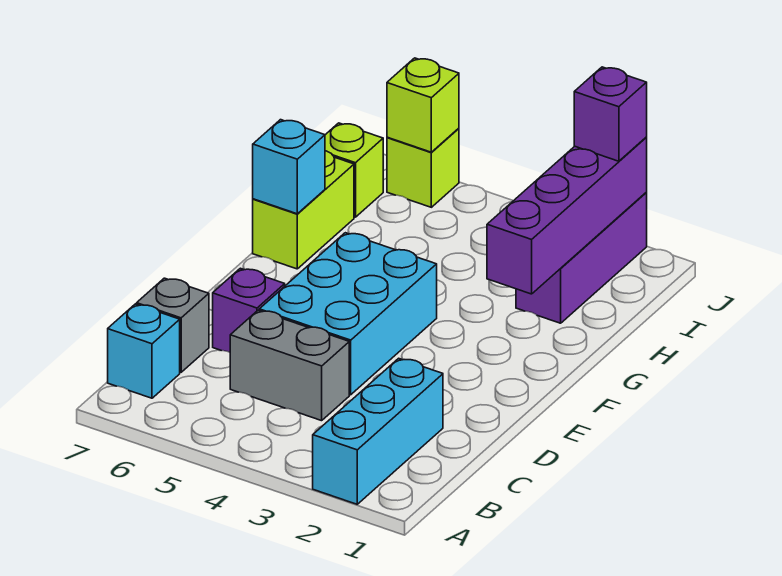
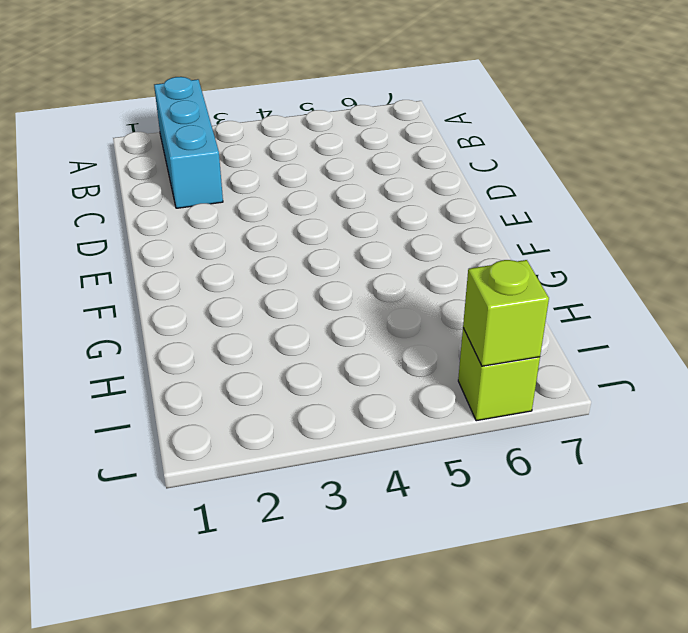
none -> cyan brick B7 level 1
none -> grey brick C4:C5 level 1
none -> grey brick C7 level 1

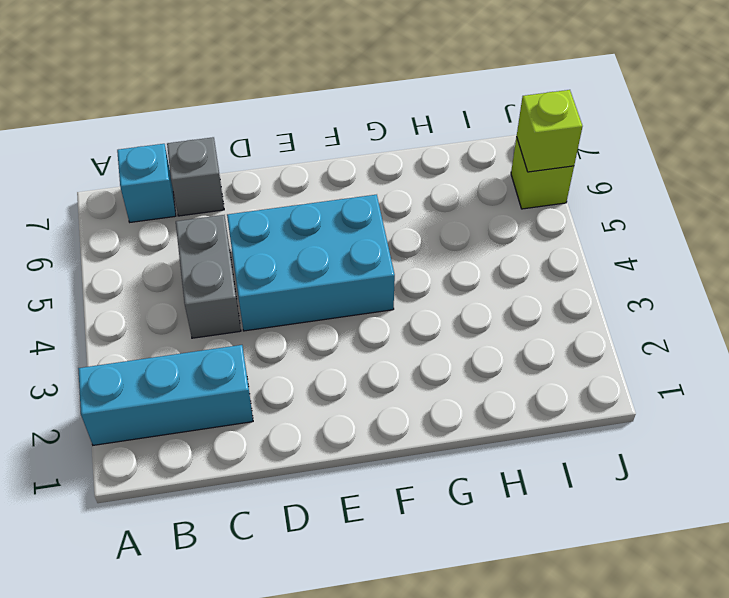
none -> purple brick D6 level 1
none -> lime brick G7:H7 level 1
none -> purple brick H2:J2 level 1

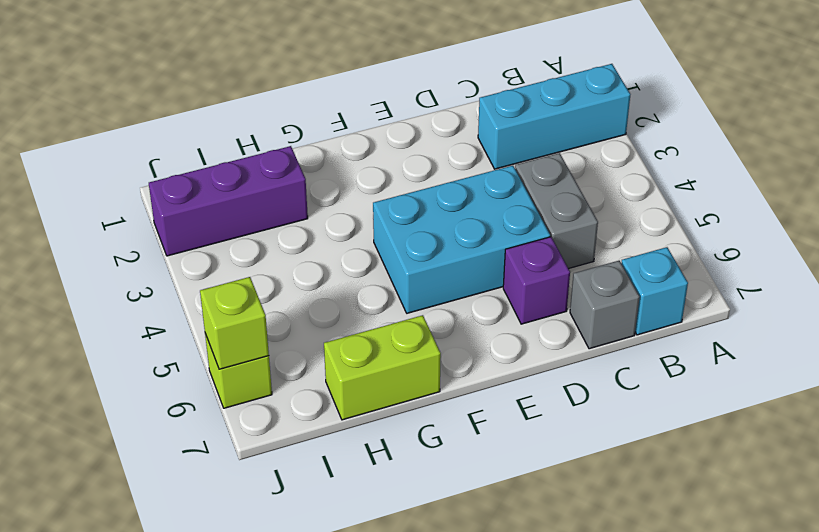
none -> lime brick I7 level 1
none -> purple brick G2:J2 level 2
none -> cyan brick G7 level 2

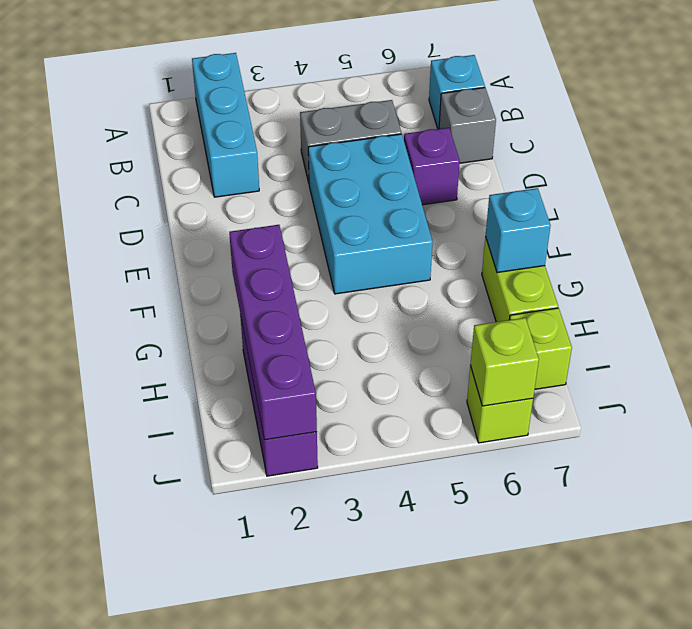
none -> purple brick J2 level 3

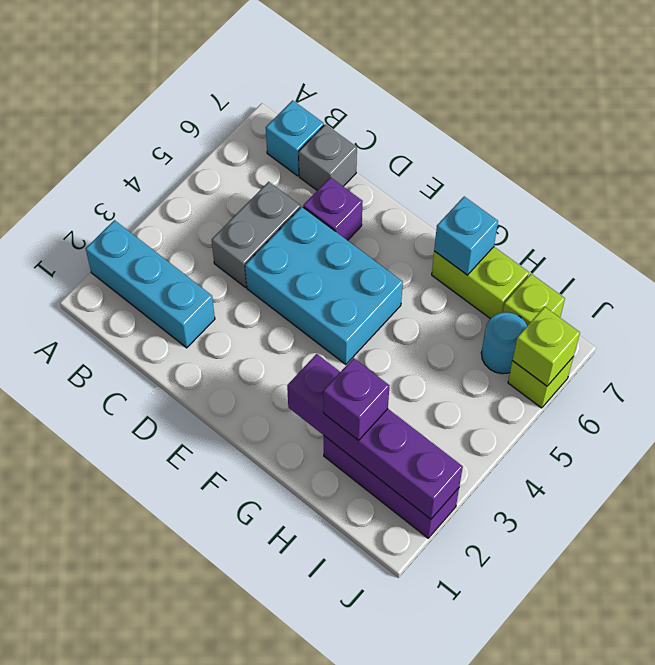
purple brick H2 level 3 -> purple brick J2 level 3
cyan round brick I6 level 1 -> none

